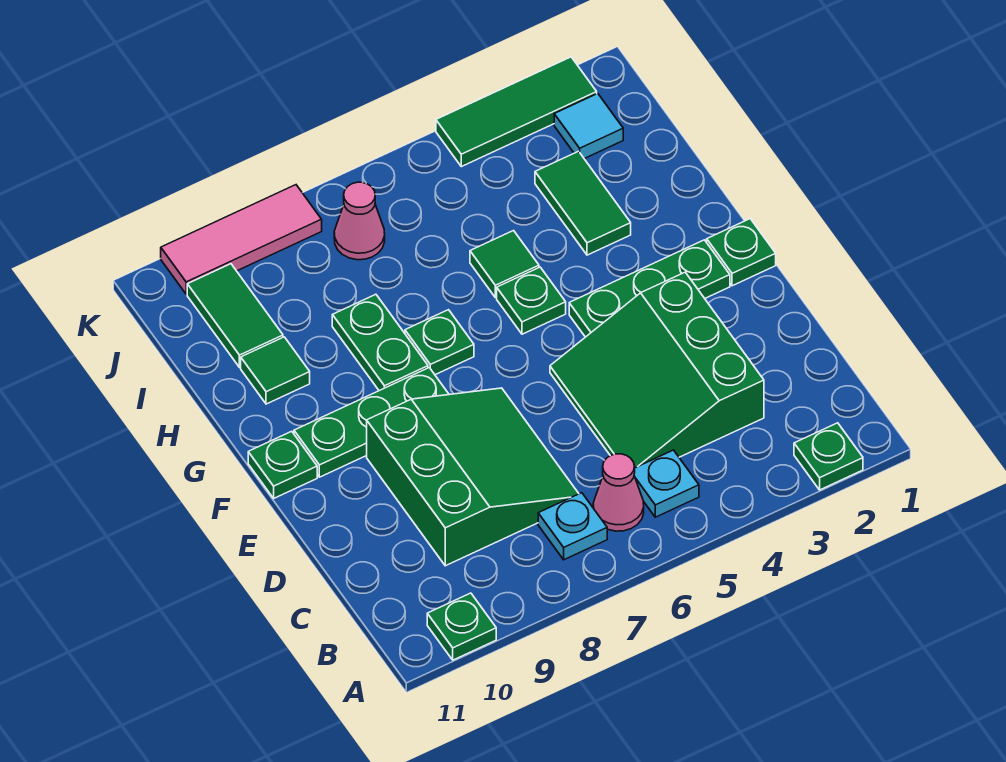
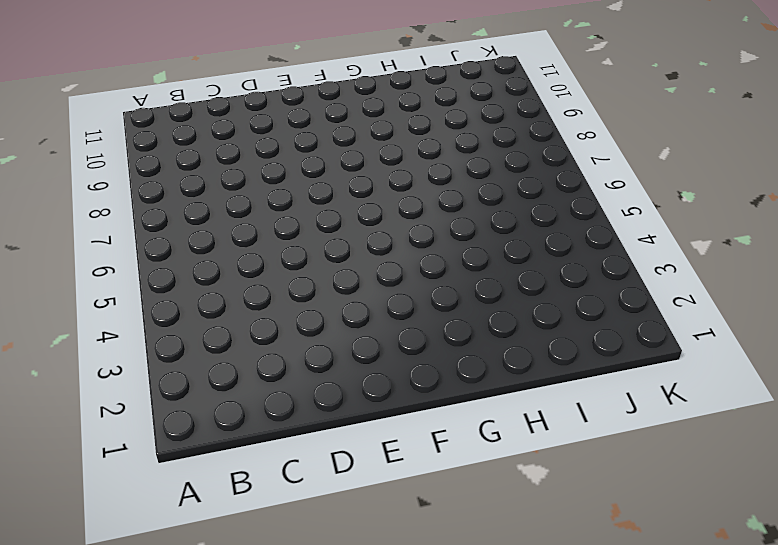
none -> green plate A2 level 1
none -> green plate A10 level 1
none -> cyan plate B5 level 1

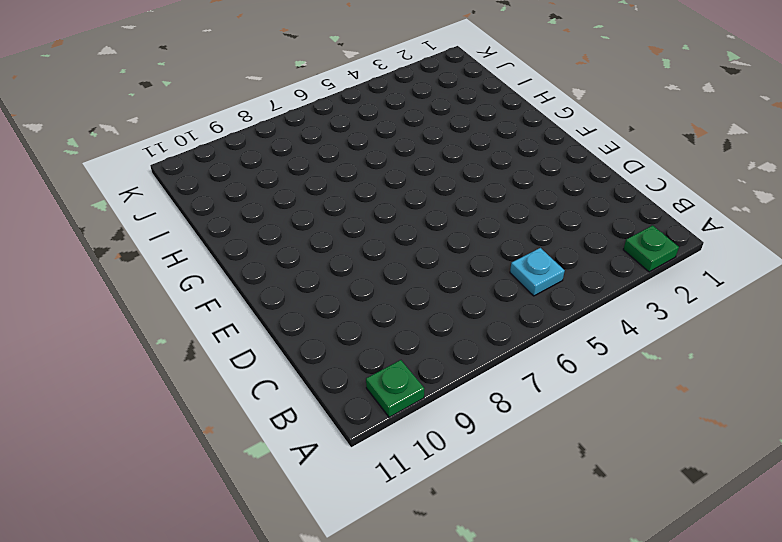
none -> pink cone B6 level 1
none -> cyan plate B7 level 1
none -> green slope C3:E5 level 1 top 3

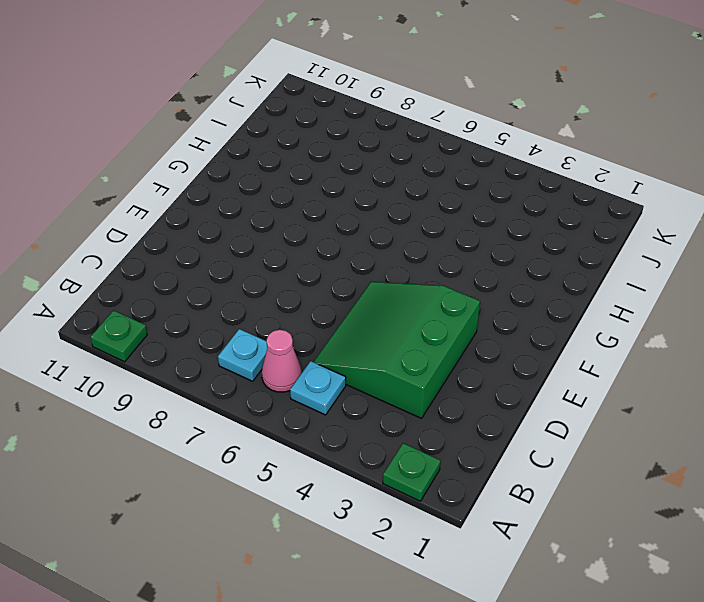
none -> green slope C7:E9 level 1 top 9
none -> green plate F1 level 1
none -> green plate F2:F4 level 1

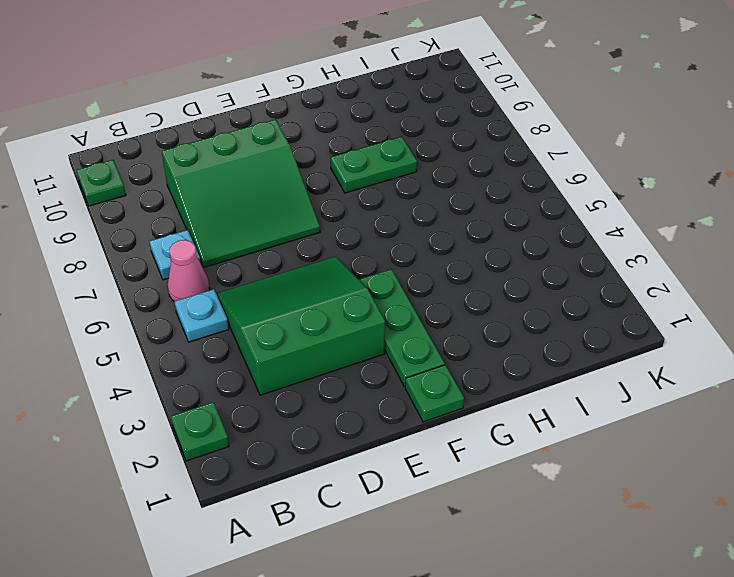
none -> green plate F8:F10 level 1
none -> green plate F11 level 1
none -> green plate G5 level 1

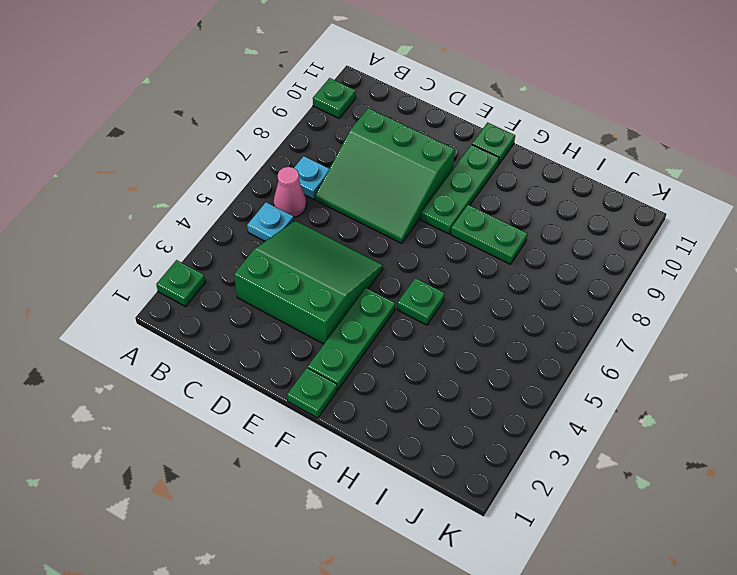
none -> green plate G7 level 1
none -> green tile H3:I3 level 1
none -> green tile H5 level 1

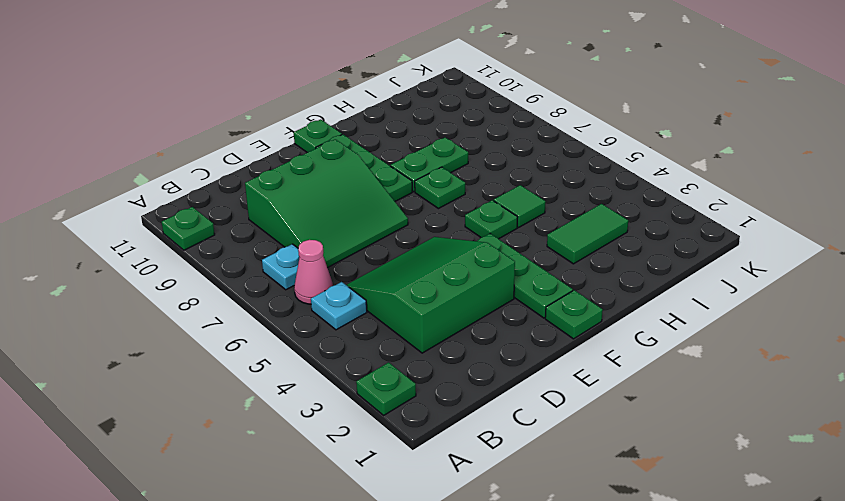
none -> green tile H10 level 1
none -> green tile I10:J10 level 1
none -> cyan tile J2 level 1

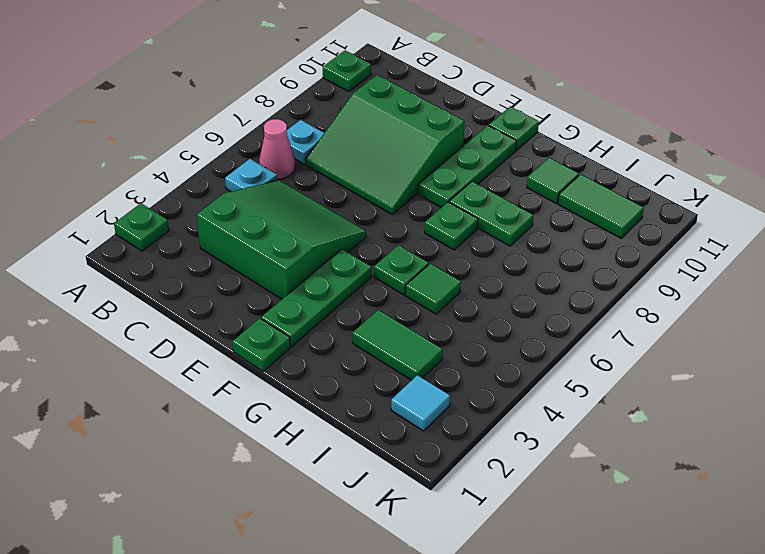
none -> pink cone J7 level 1
none -> green tile K2:K4 level 1
none -> pink tile K8:K10 level 1

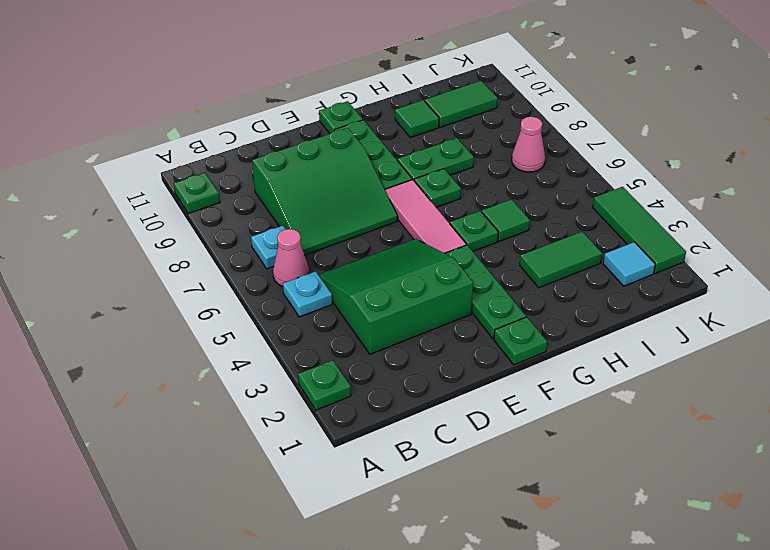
pink tile F5:F7 level 1 -> pink tile K8:K10 level 1

